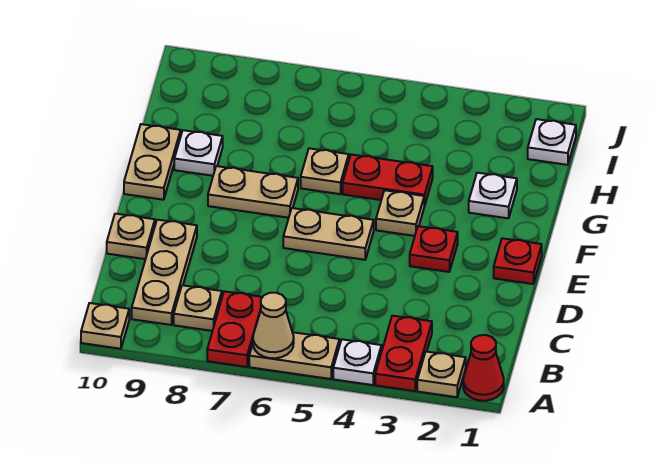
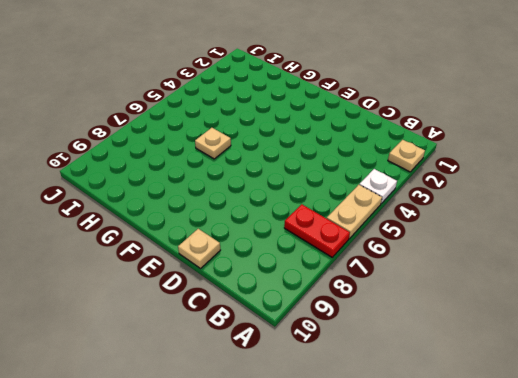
none -> red cone A1 level 1
none -> red plate A3:B3 level 1
none -> tan plate A10 level 1

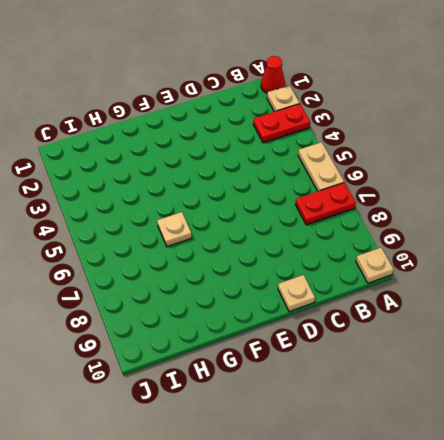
none -> white plate A4 level 1
none -> tan plate B8 level 1
none -> tan plate B9:D9 level 1

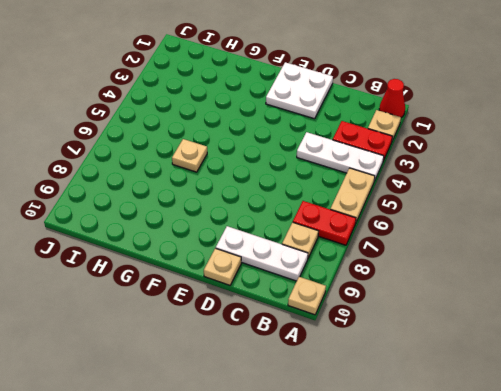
white plate A4:C4 level 1 -> white plate A4 level 1
white plate B9:D9 level 1 -> tan plate B9:D9 level 1
white plate D1:E2 level 1 -> red plate E1 level 1
none -> red plate E3 level 1
none -> tan plate E5:E6 level 1
none -> tan plate F4 level 1

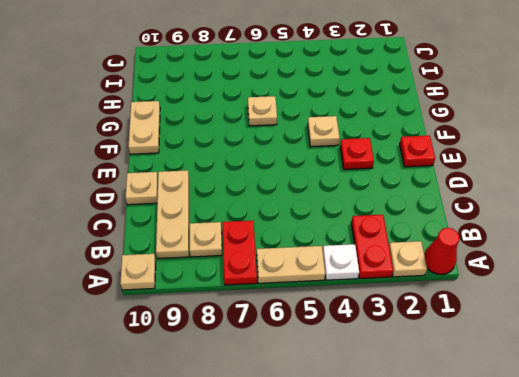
none -> tan plate E5:E6 level 1
none -> tan plate F7:F8 level 1
none -> white plate G2 level 1

